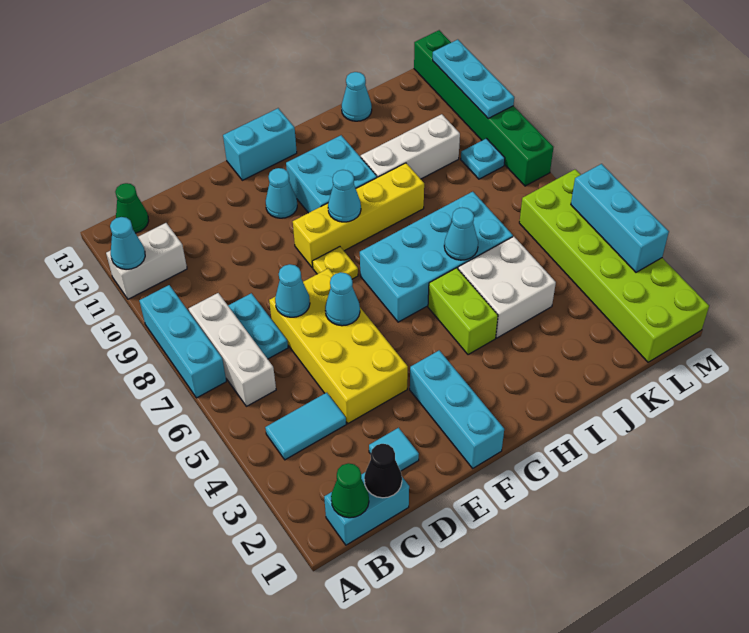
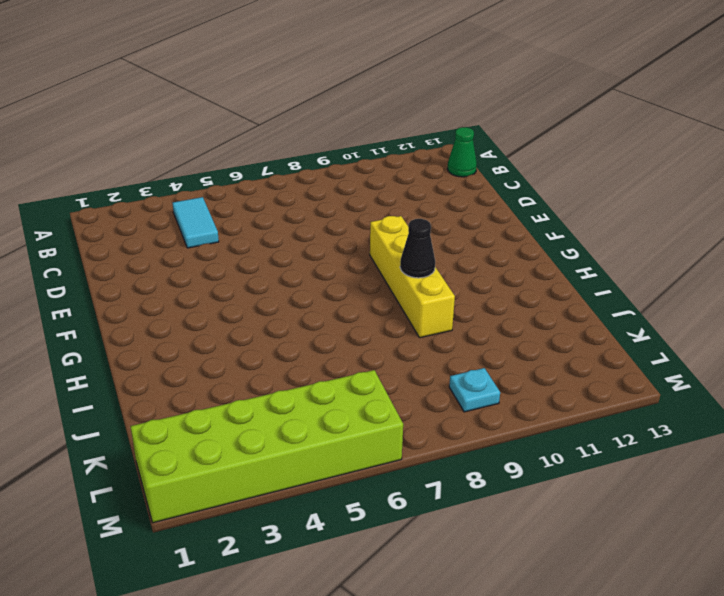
black cone H9 level 2 -> black cone C1 level 2
none -> cyan brick A7:A9 level 1
none -> white brick A11:B11 level 1
none -> cyan brick B1:C1 level 1
none -> white brick B6:B8 level 1

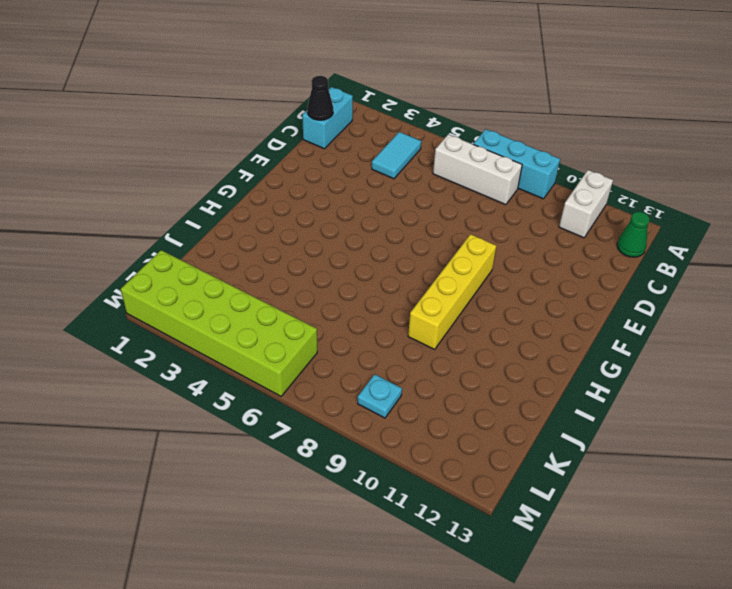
none -> cyan plate C7:C8 level 1
none -> cyan tile D2 level 1
none -> yellow brick D4:E7 level 1
none -> cyan brick F1:F3 level 1

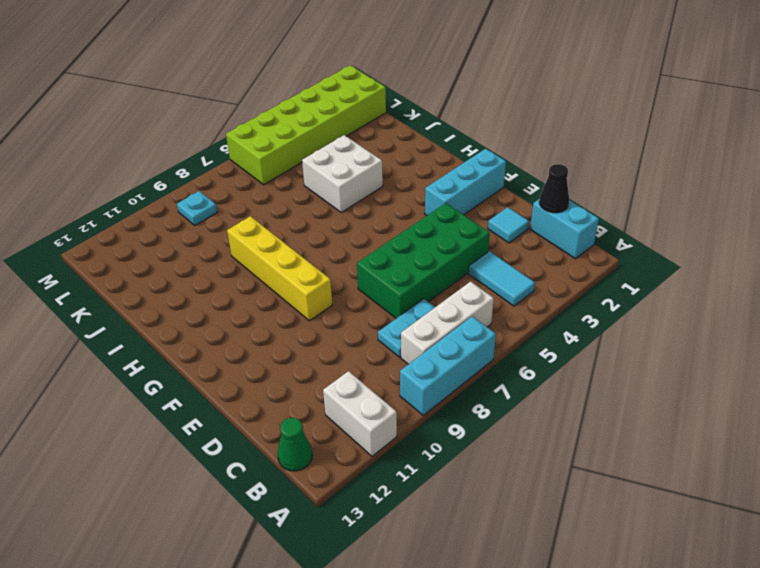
green brick D4:E7 level 1 -> yellow brick D4:E7 level 1
none -> yellow plate F8 level 1
none -> cyan cone F11 level 1
none -> cyan brick F13:G13 level 1
none -> cyan brick G6:J7 level 1

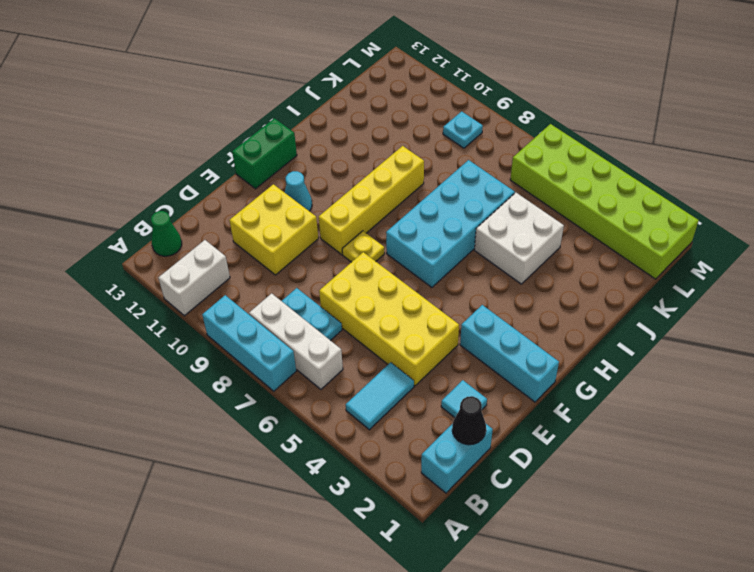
yellow brick D10:E11 level 1 -> none
green brick F13:G13 level 1 -> cyan brick F13:G13 level 1
none -> cyan brick G10:H11 level 1
none -> lime brick H4:H5 level 1
none -> white brick I10:K10 level 1
none -> cyan cone J13 level 1

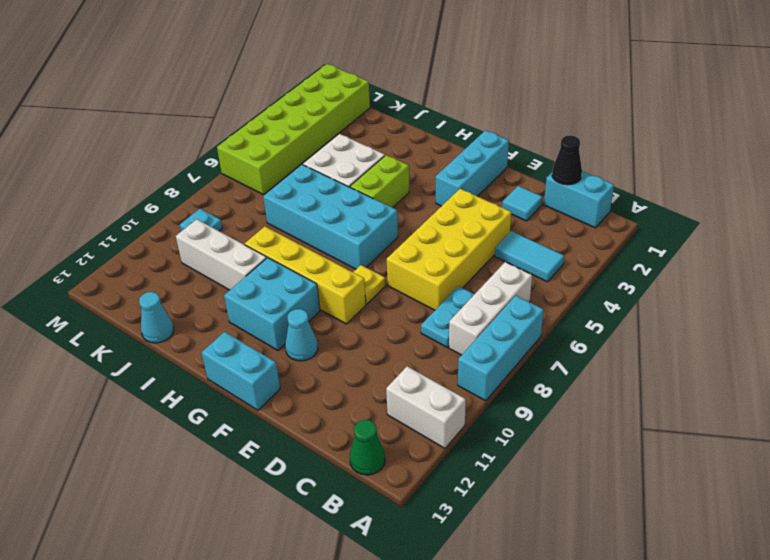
none -> green brick M8:M13 level 1
none -> cyan cone A11 level 2
none -> green cone B1 level 2
none -> cyan cone D7 level 2

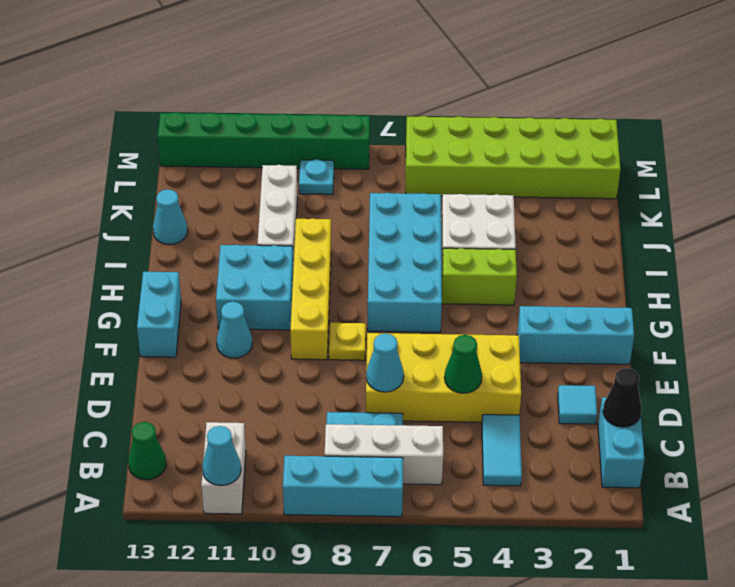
green cone D5 level 2 -> green cone B1 level 2
none -> cyan cone E6 level 2
none -> cyan cone G9 level 2
none -> cyan cone I6 level 2
none -> cyan brick M3:M5 level 2

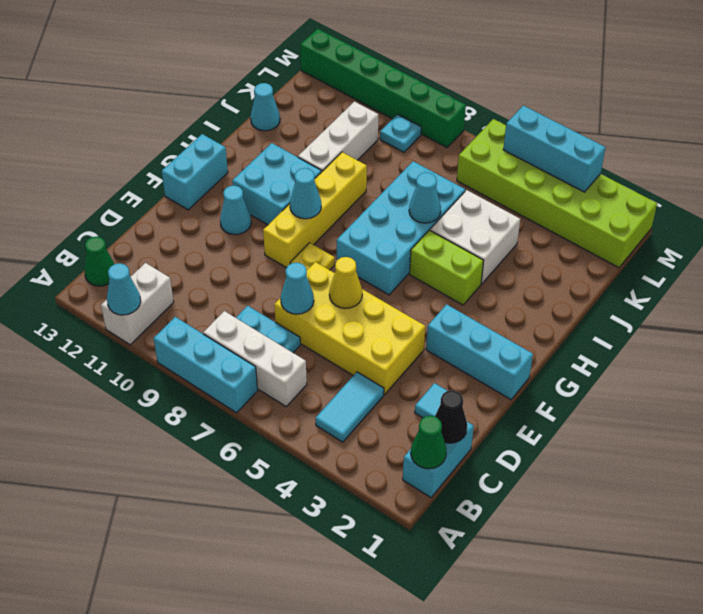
yellow cone E6 level 2 -> cyan cone E6 level 2
none -> cyan plate M10:M12 level 2

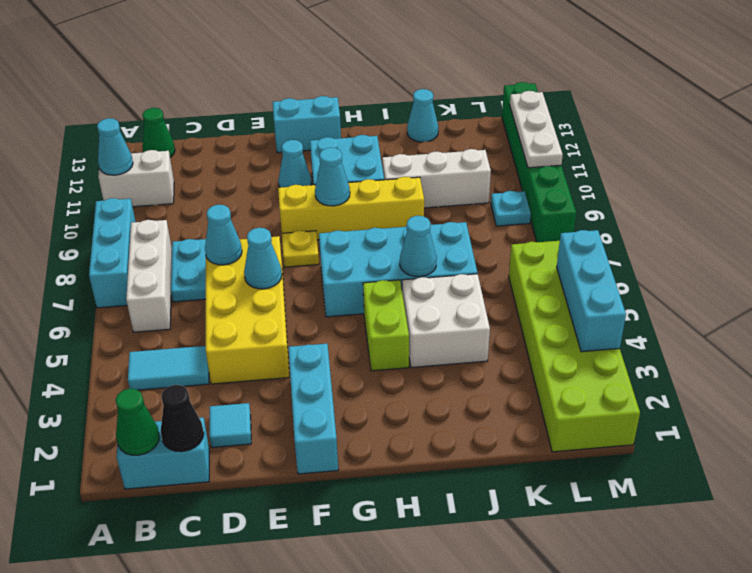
white plate M10:M12 level 2 -> cyan plate M10:M12 level 2

